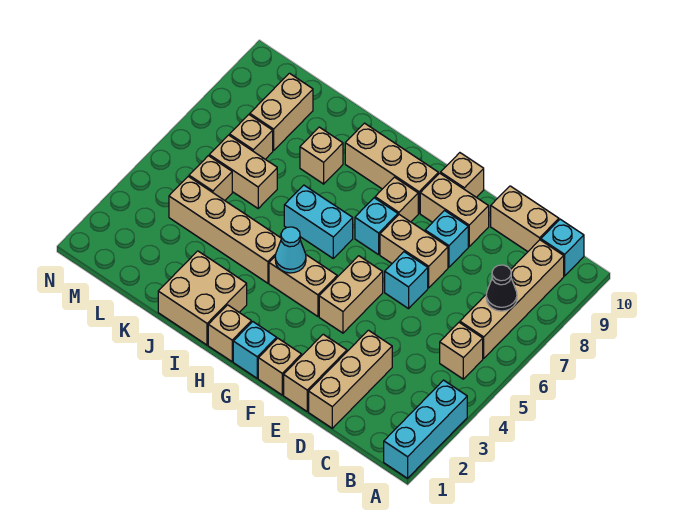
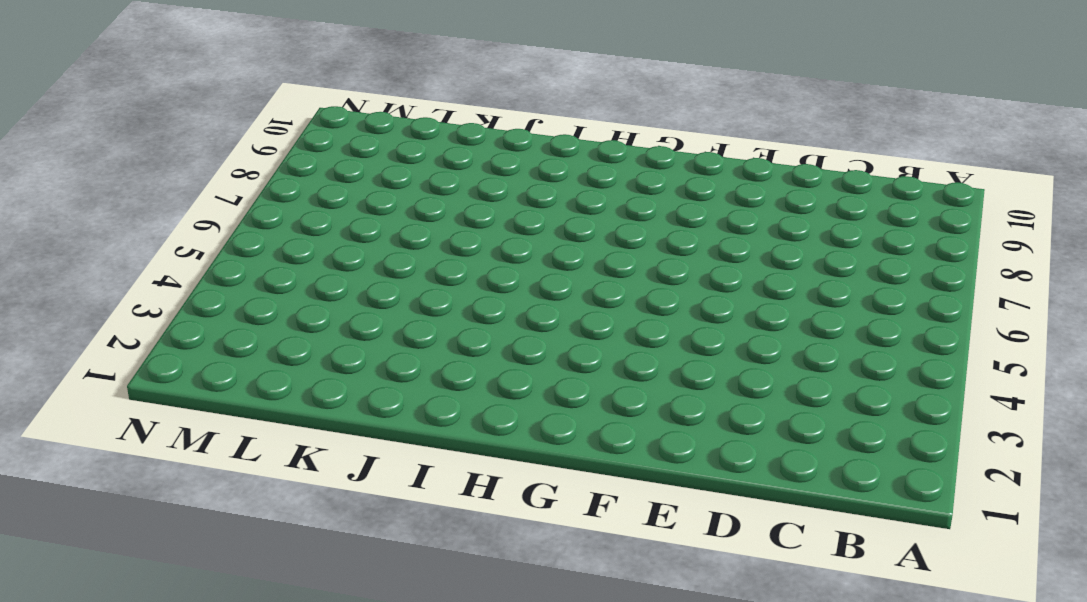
none -> cyan brick A1:A3 level 1
none -> tan brick B5 level 1
none -> tan brick B6:B9 level 1
none -> cyan brick B10 level 1

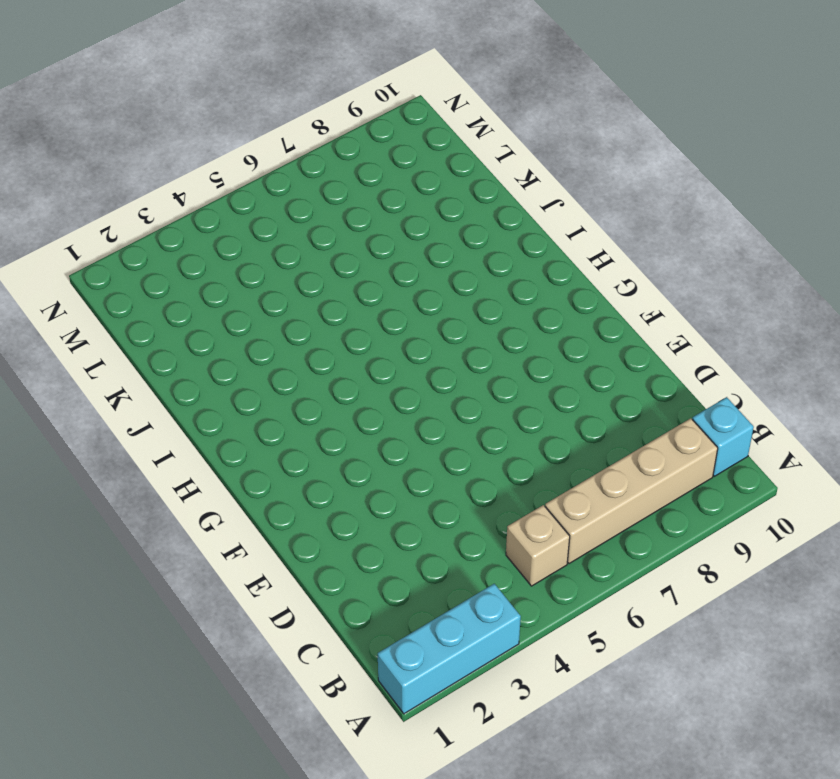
none -> tan brick C10:D10 level 1
none -> tan brick D1:D3 level 1
none -> tan brick E1:E2 level 1
none -> cyan brick E6 level 1

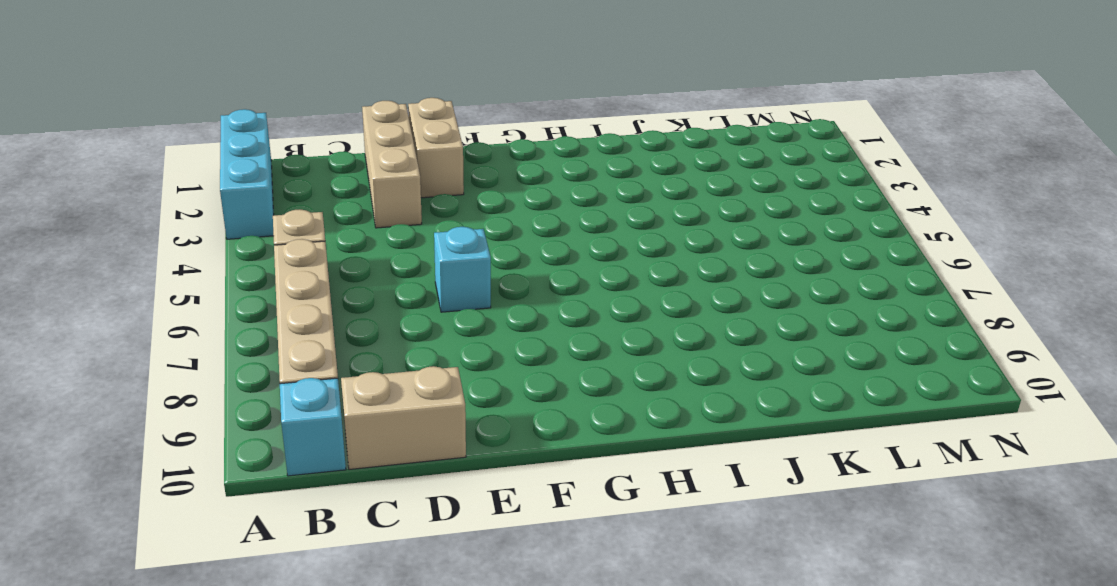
none -> tan brick E7:F7 level 1
none -> cyan brick E8 level 1
none -> tan brick E9:F9 level 1
none -> tan brick F1 level 1

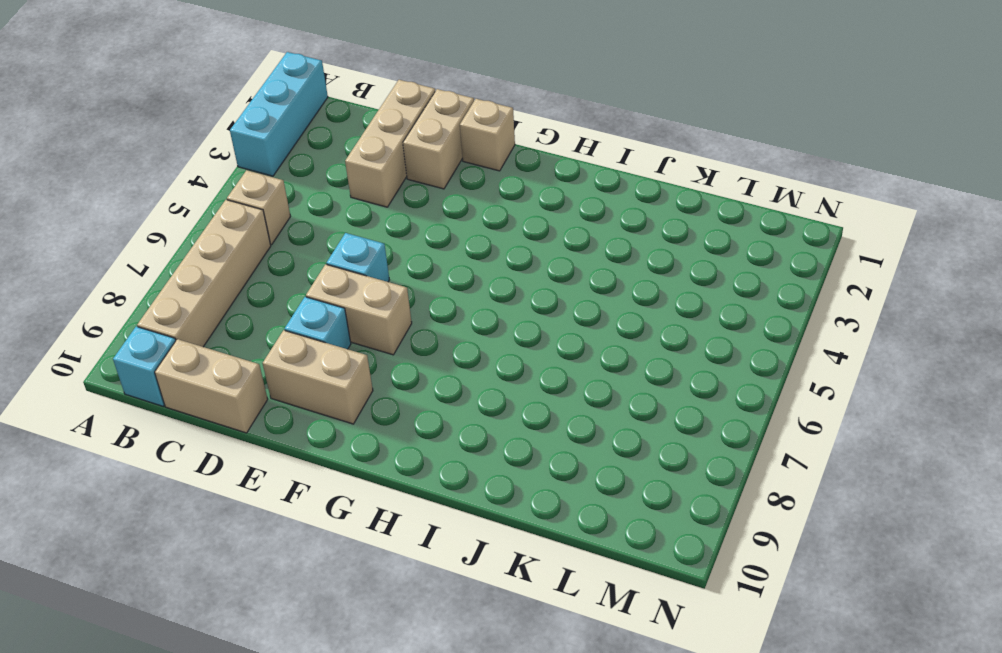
none -> tan brick F4:F5 level 1
none -> tan brick F10 level 1
none -> cyan brick G1 level 1
none -> tan brick G4:H4 level 1

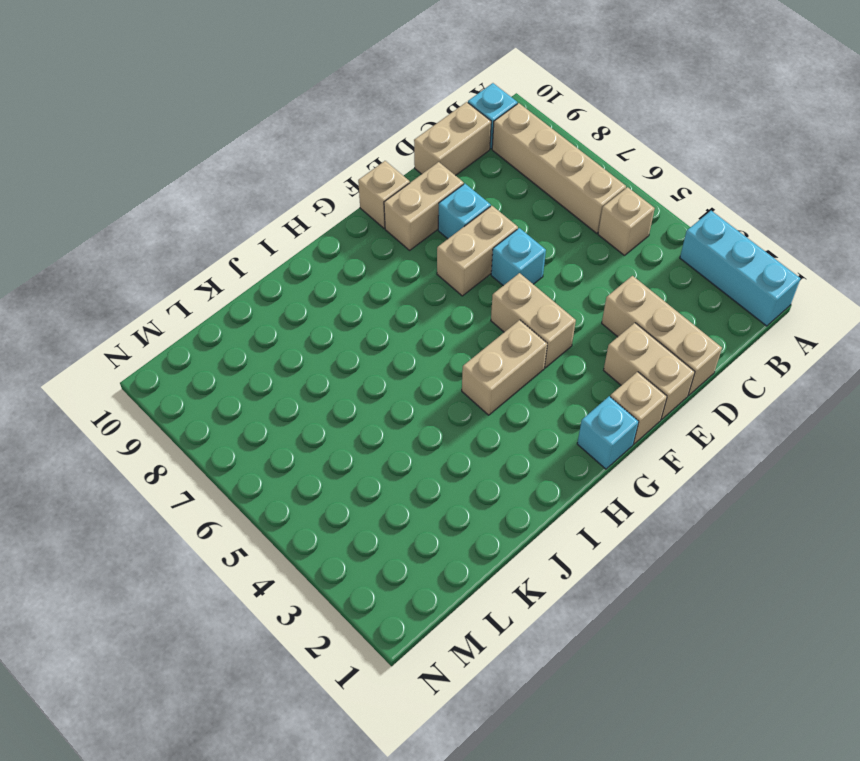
none -> cyan brick G7 level 1
none -> tan brick G8 level 1
none -> tan brick G9:I9 level 1
none -> tan brick H1 level 1

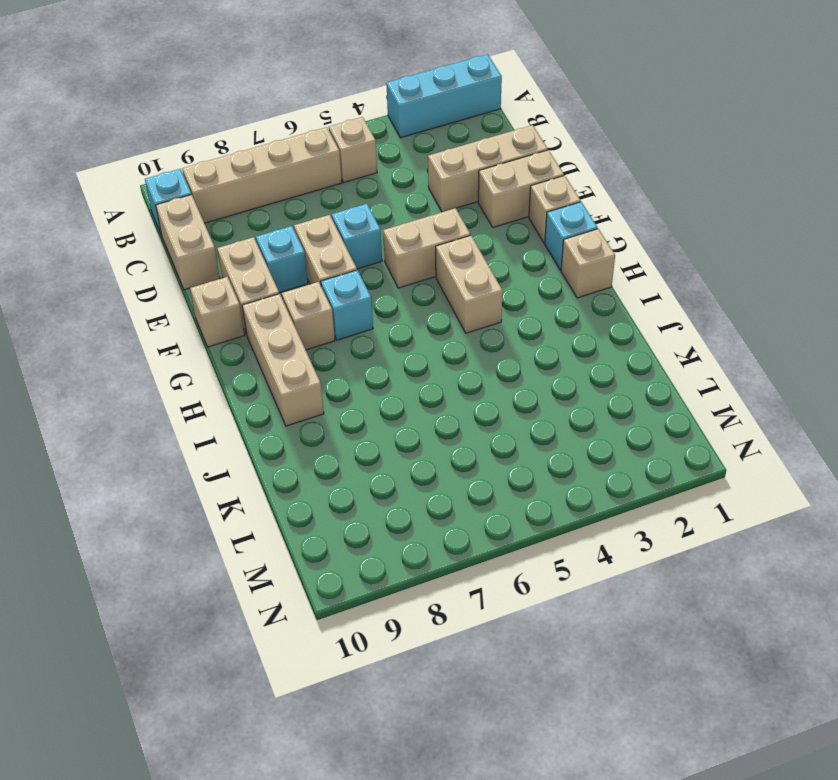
none -> cyan brick H6:I6 level 1
none -> tan brick I1:J2 level 1
none -> tan brick I4:L4 level 1
none -> tan brick J8 level 1

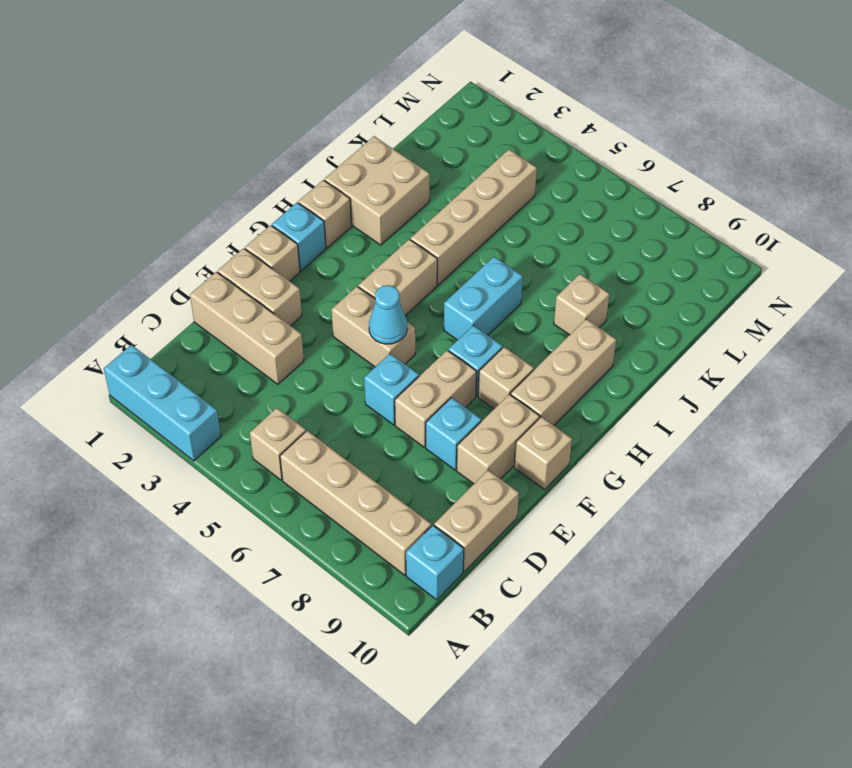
cyan cone F5 level 2 -> cyan cone H4 level 2
none -> tan brick K6:L6 level 1
none -> tan brick L5 level 1
none -> tan brick L7 level 1
none -> tan brick L8:L9 level 1

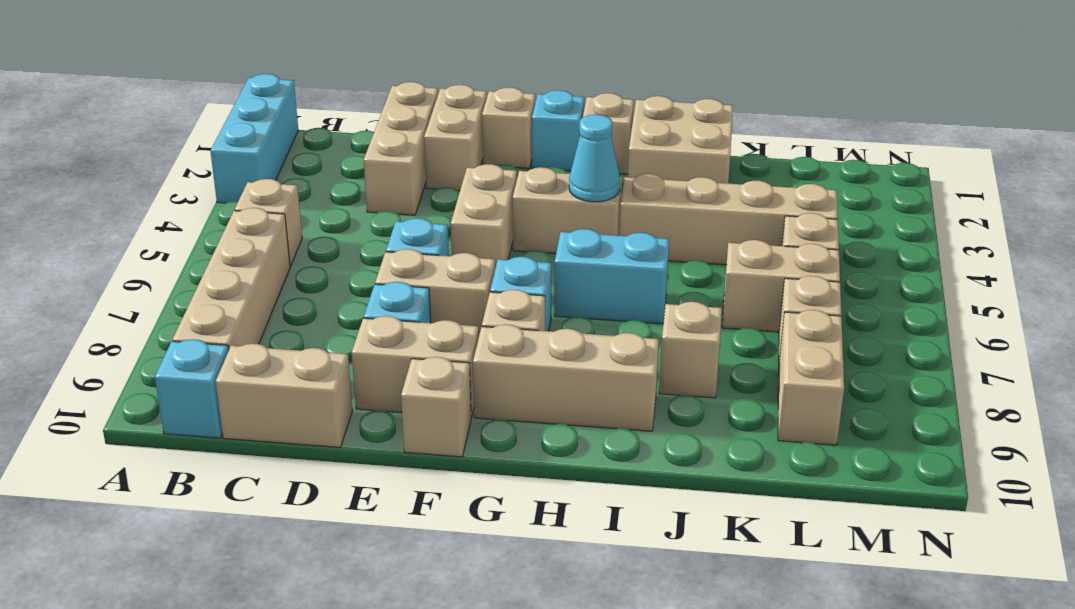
none -> black cone B7 level 2

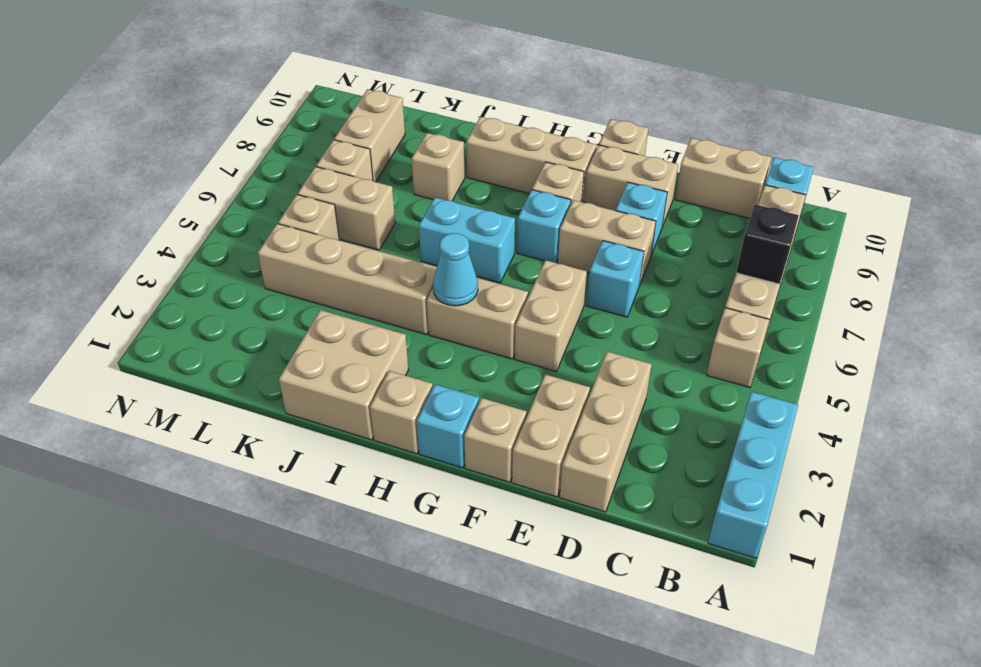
black brick B7 level 2 -> black cone B7 level 2

